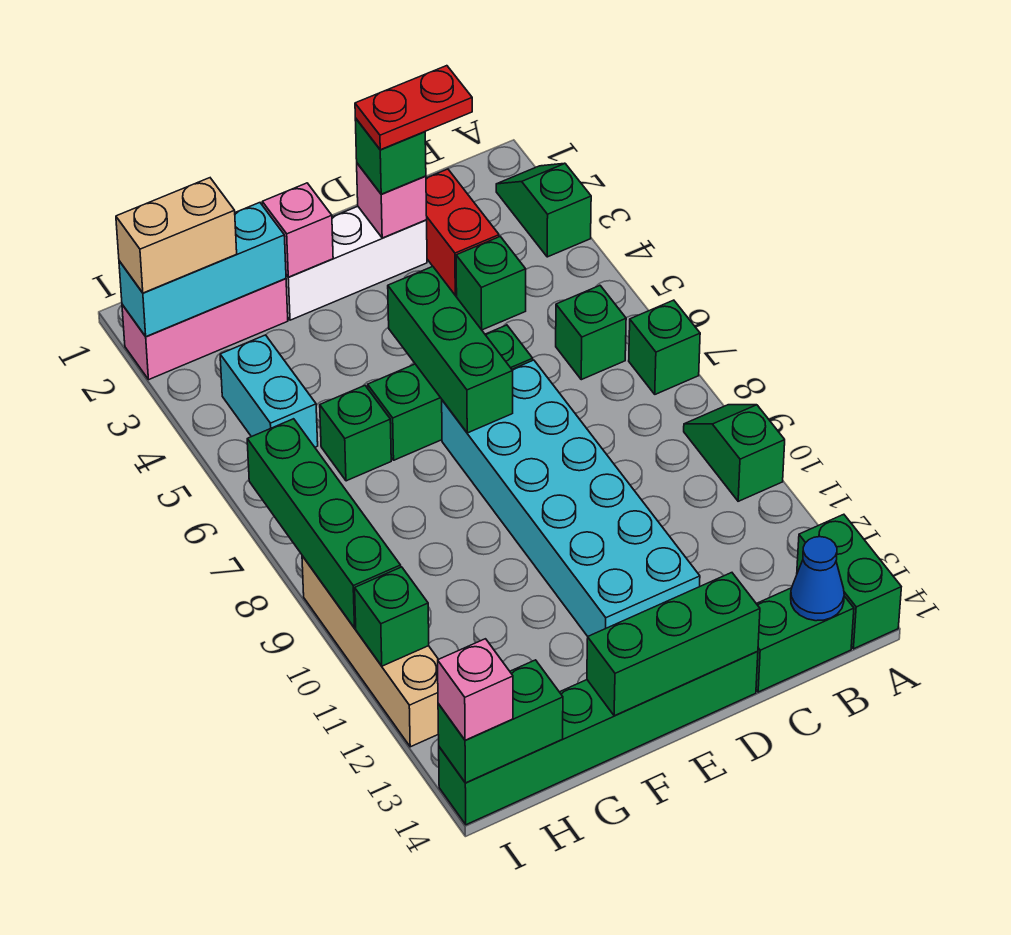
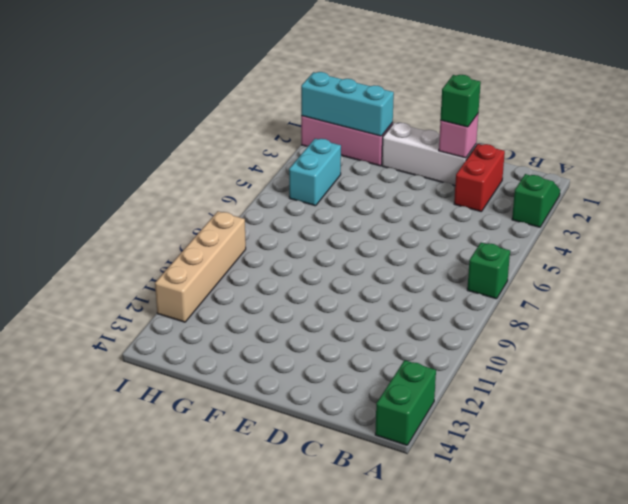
none -> green slope A9:A10 level 1 top 10
none -> green brick B6 level 1
none -> green brick B14:C14 level 1

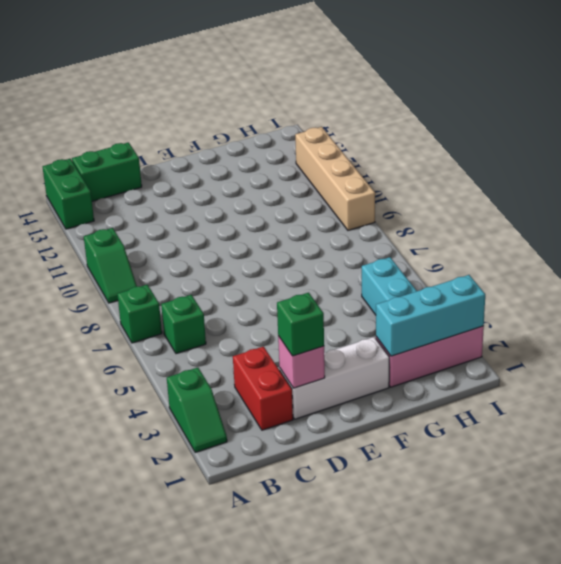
none -> green brick C4 level 1
none -> green brick D6:F6 level 1
none -> cyan brick D7:E12 level 1

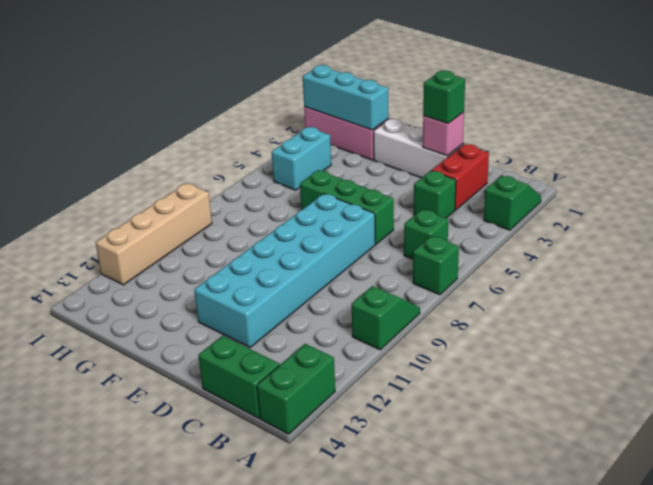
none -> green brick D14:I14 level 1
none -> green brick G6 level 1
none -> blue cone B14 level 2

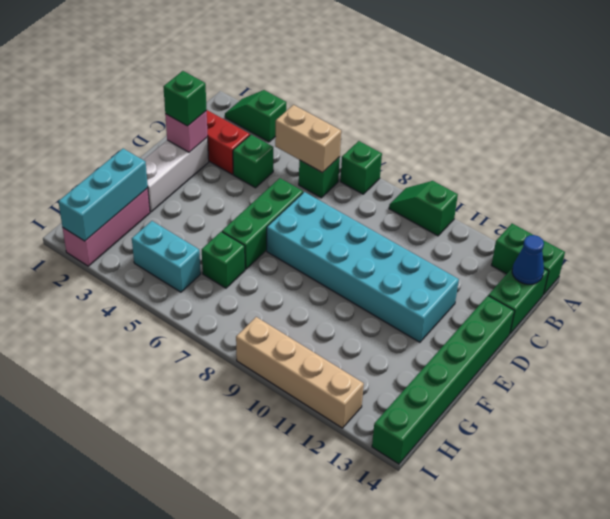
tan brick B5:B6 level 2 -> tan brick H2:I2 level 3
none -> green brick D14:F14 level 2
none -> green brick E5:E7 level 2
none -> pink brick F2 level 2

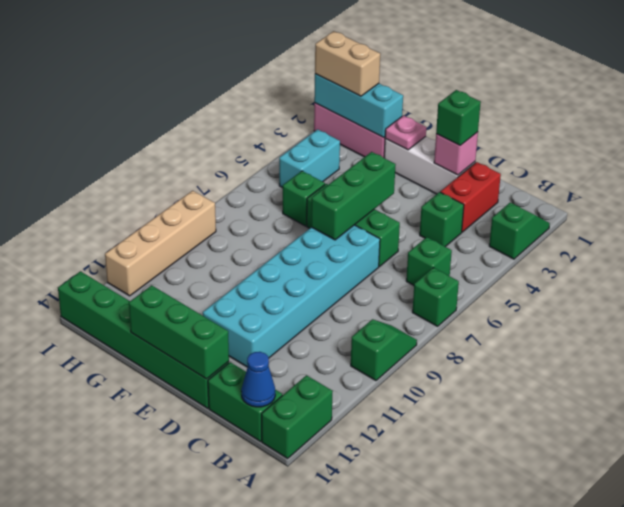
pink plate F2 level 2 -> pink brick F2 level 2
none -> green brick H14:I14 level 2
none -> green brick I7:I10 level 2
none -> green brick I11 level 2

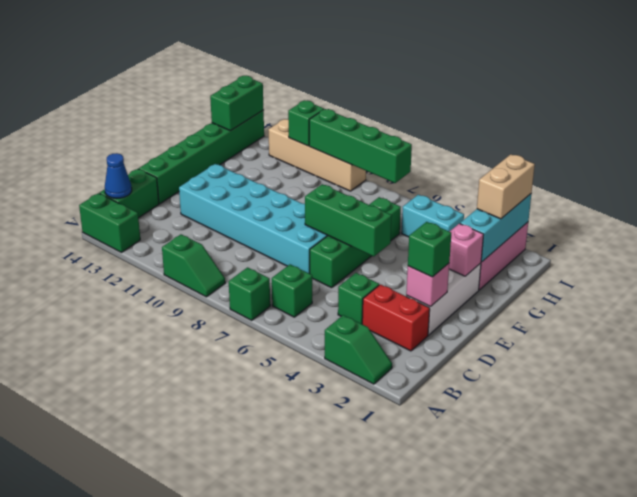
none -> green brick D14:F14 level 2
none -> pink brick I14 level 3
none -> red plate C2:D2 level 4

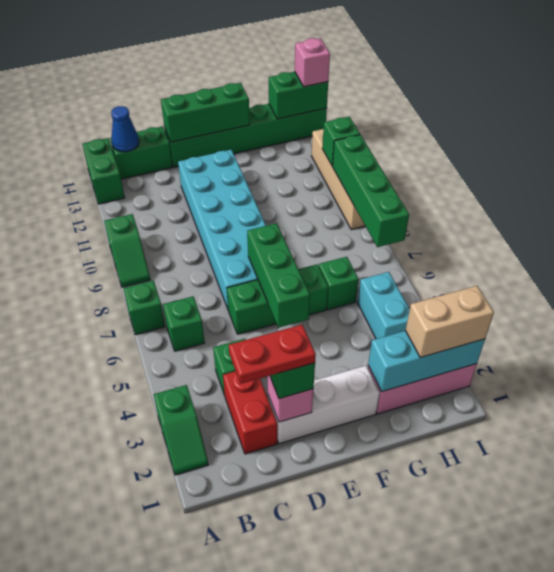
none -> pink brick F2 level 2

